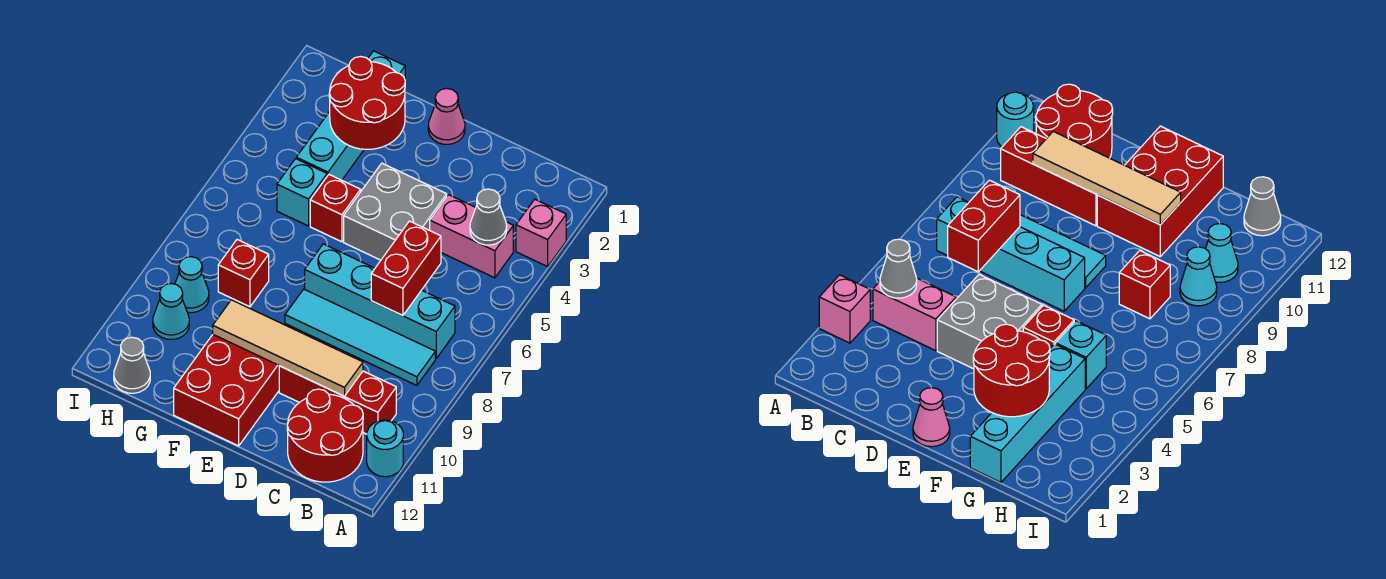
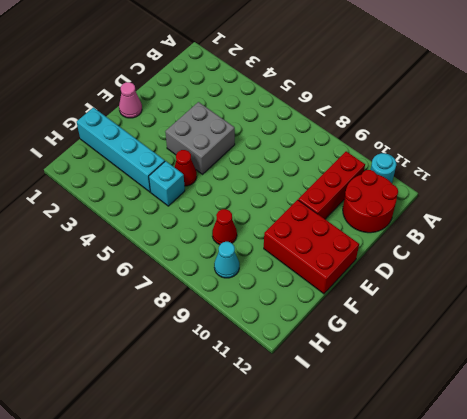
red cone F5 level 1 -> red brick F5 level 1
red cone G8 level 1 -> red brick G8 level 1
none -> pink brick A3 level 1
none -> pink brick B4:C4 level 1
none -> cyan brick B7:E7 level 1

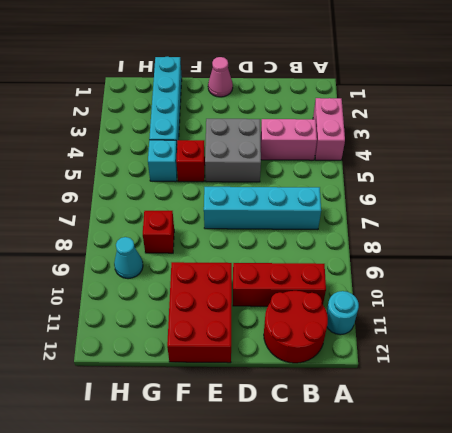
pink brick A3:A4 level 1 -> pink brick A3 level 1
none -> cyan tile B8:E8 level 1
none -> cyan cone H10 level 1
none -> grey cone H12 level 1

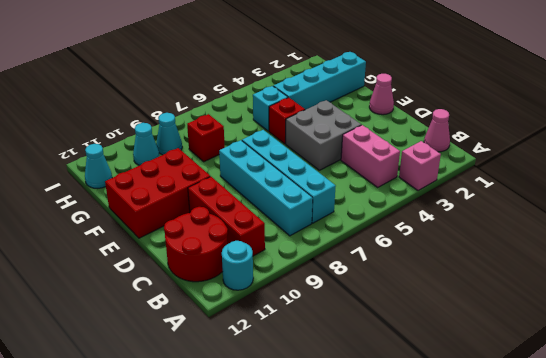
pink cone B1 level 1 -> none
cyan brick B8:E8 level 1 -> cyan tile B8:E8 level 1
cyan cone H12 level 1 -> grey cone H12 level 1
none -> grey cone B4 level 2
none -> red brick C6:C7 level 2
none -> tan tile C10:F10 level 2

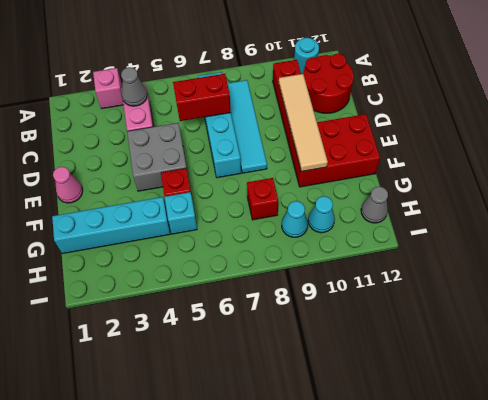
none -> red round brick F2:G3 level 2

